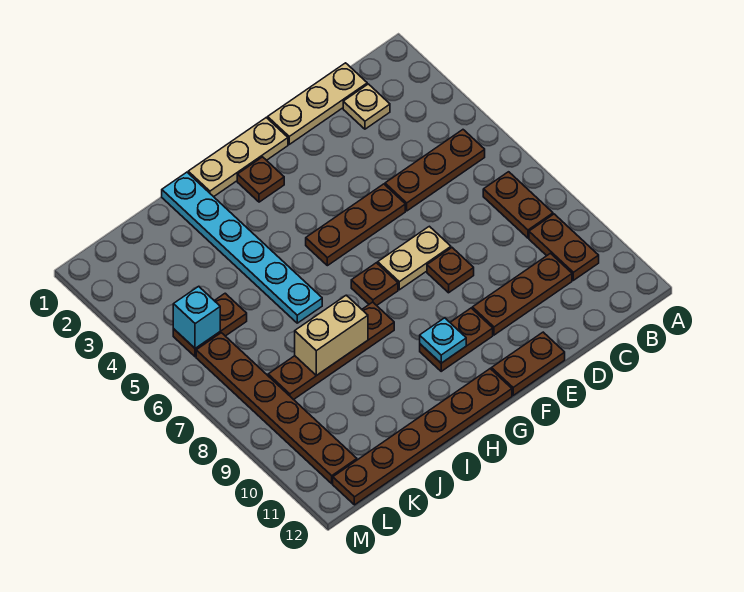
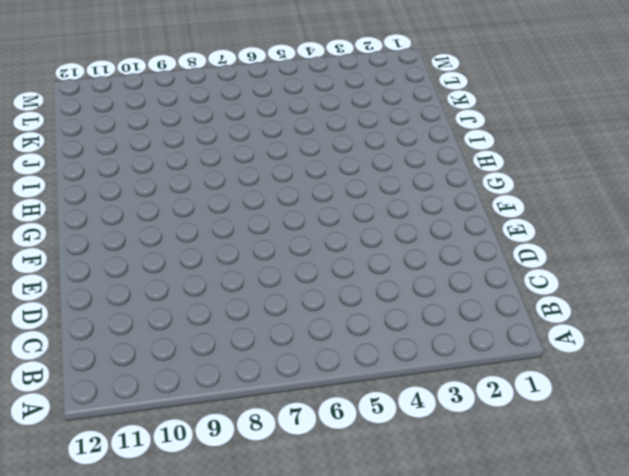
none -> brown plate B5:D5 level 1
none -> brown plate B7:B8 level 1
none -> brown plate B9:B10 level 1

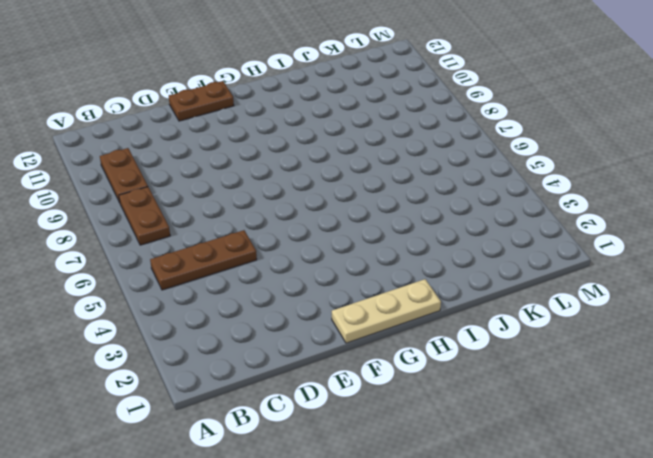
none -> tan plate C1:E1 level 1
none -> tan plate C2 level 1
none -> brown plate C10:E10 level 1

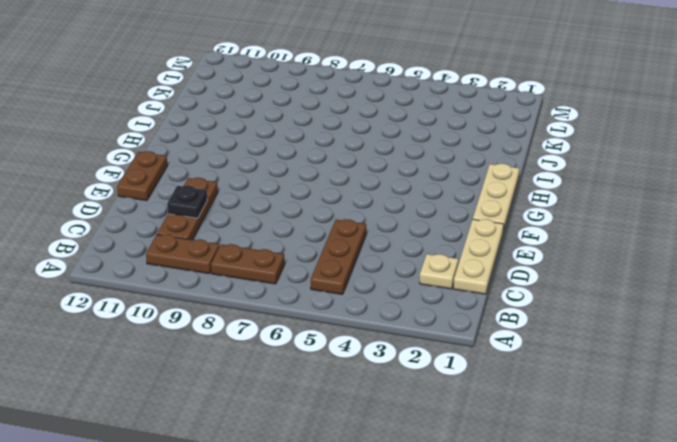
black plate D10 level 2 -> none
none -> brown plate E5:G5 level 1
none -> tan plate E7:F7 level 1
none -> brown plate E8 level 1

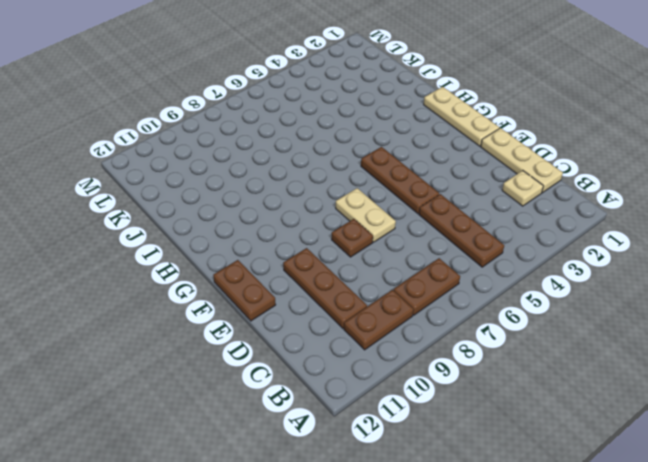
none -> brown plate F10:G10 level 1
none -> brown plate G2 level 1
none -> brown plate G7 level 1

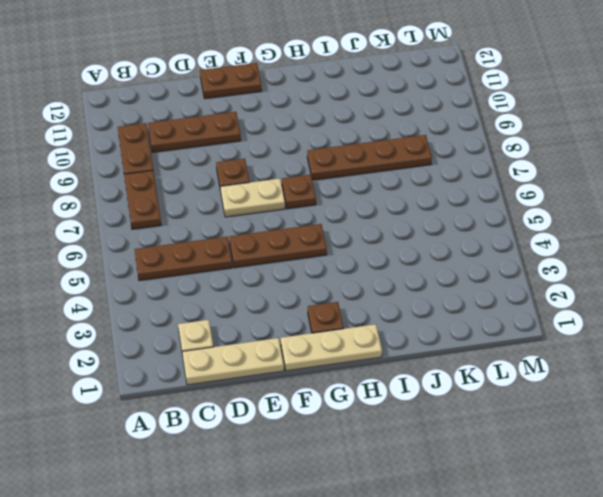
none -> brown plate F10:G10 level 1
none -> brown plate G12:L12 level 1
none -> cyan plate I1:I6 level 1

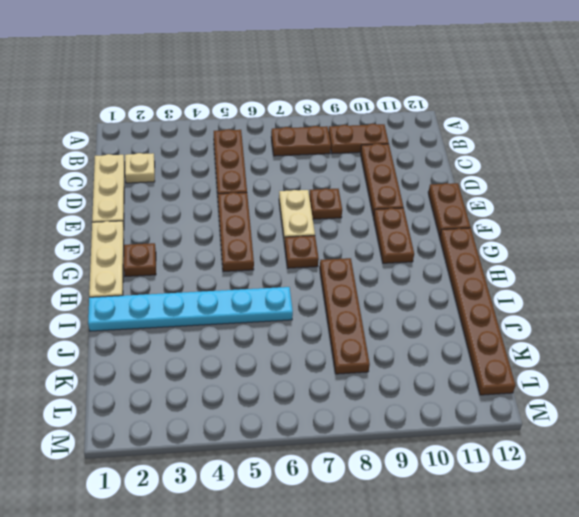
none -> brown plate K5:L5 level 1
none -> brown plate L6:L11 level 1
none -> cyan plate G10 level 2

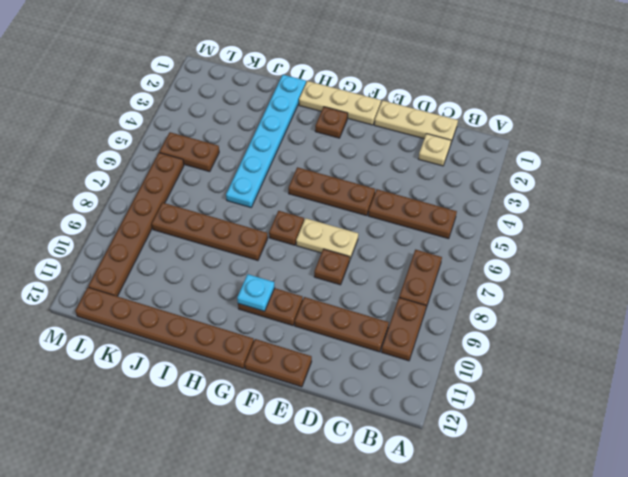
none -> tan brick I8:J8 level 2
none -> cyan brick L5 level 2

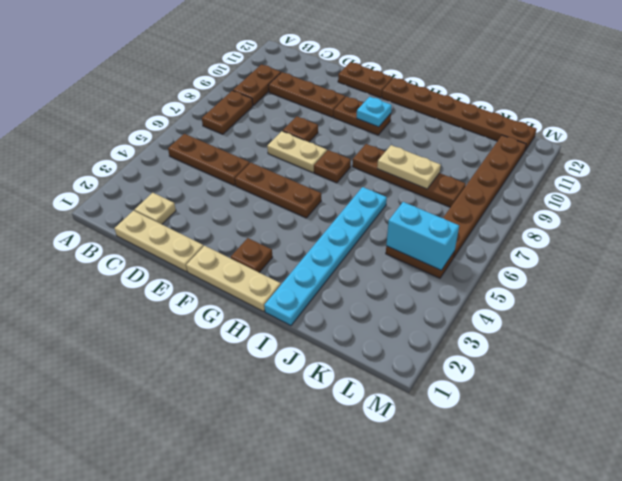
tan plate I8:J8 level 2 -> tan brick I8:J8 level 2
cyan brick K5:L5 level 2 -> cyan brick L5 level 2

